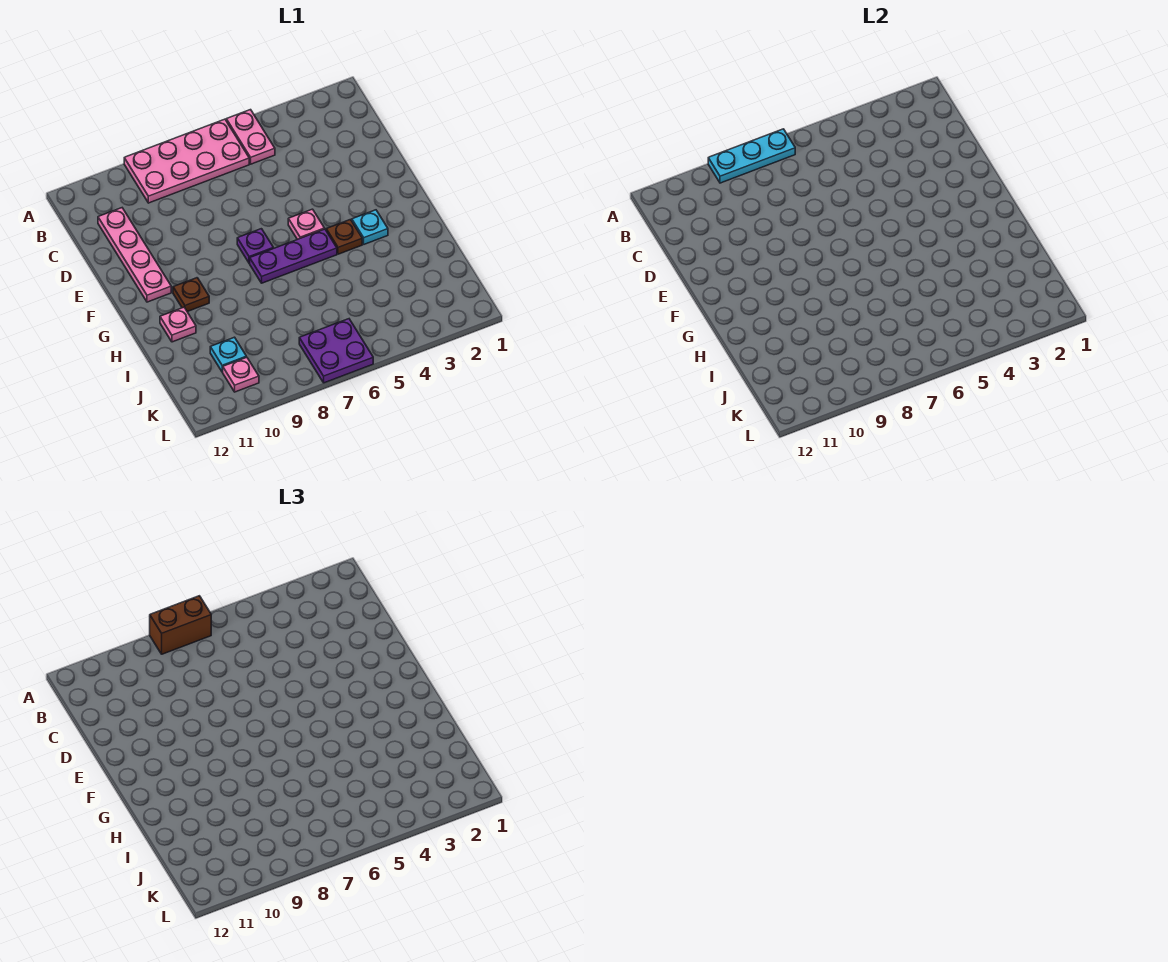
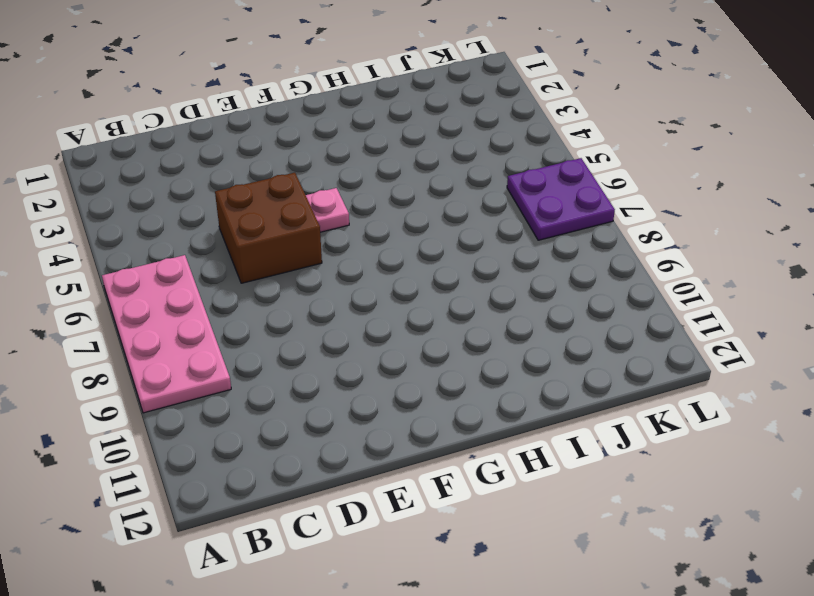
brown brick D5:E6 level 1 -> none
none -> pink plate A5:B5 level 1
none -> pink plate C11:F11 level 1
none -> purple plate F7 level 1

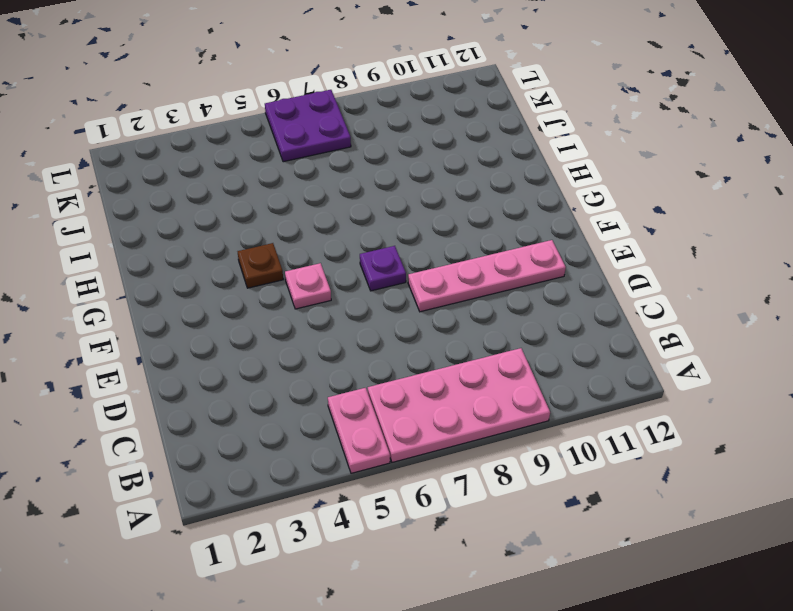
pink plate E8:E11 level 1 -> pink plate C11:F11 level 1
none -> cyan plate G3 level 1
none -> purple plate G5:G7 level 1
none -> brown plate G10 level 1

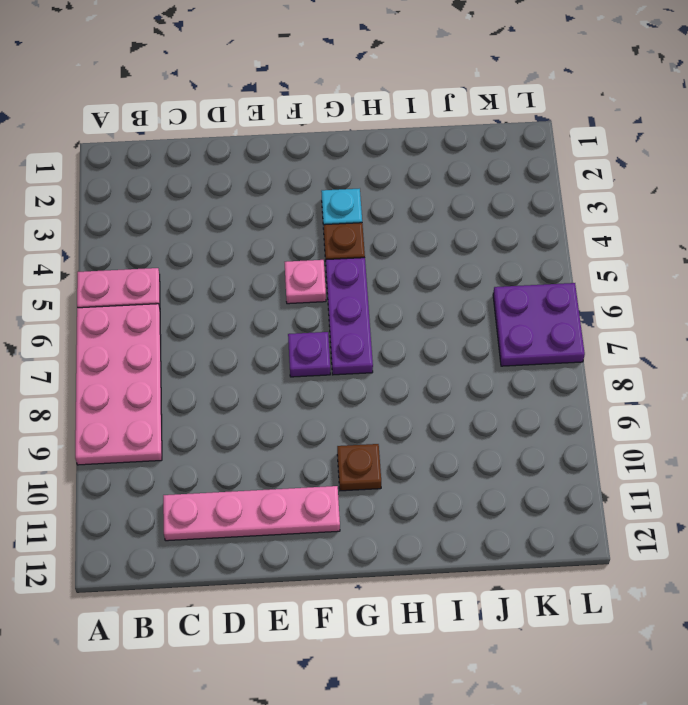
none -> pink plate H11 level 1
none -> cyan plate J10 level 1
none -> pink plate K10 level 1

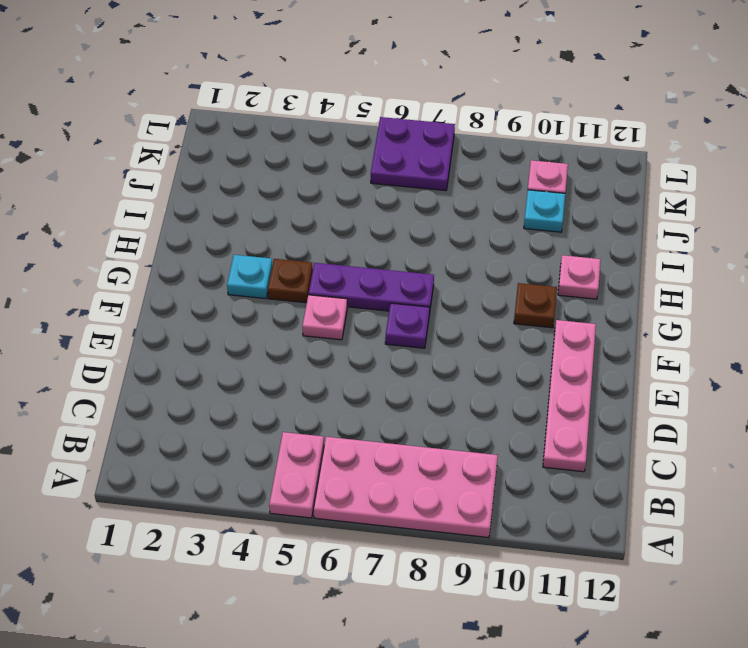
none -> cyan plate A7:A9 level 2
none -> brown brick A7:A8 level 3

